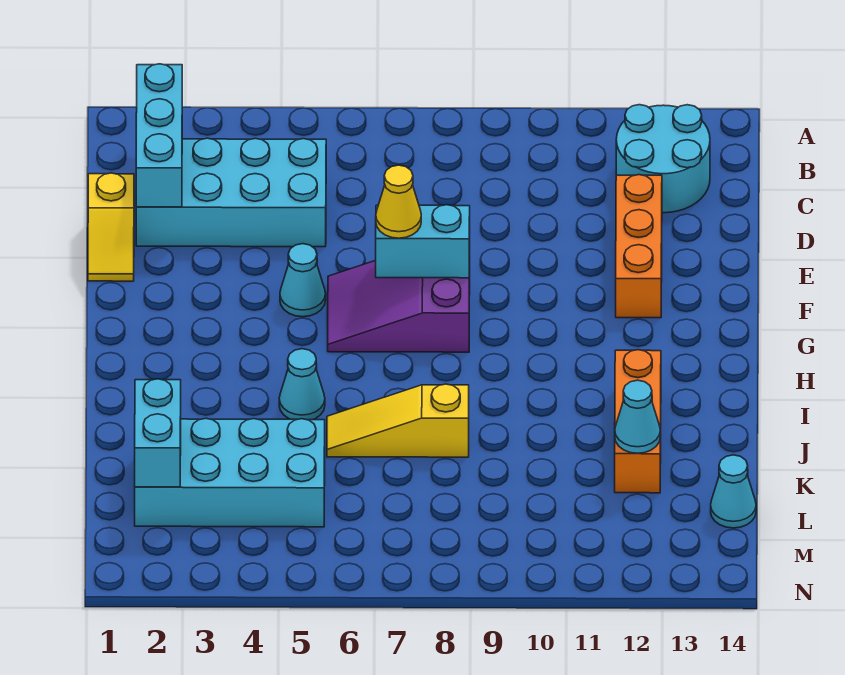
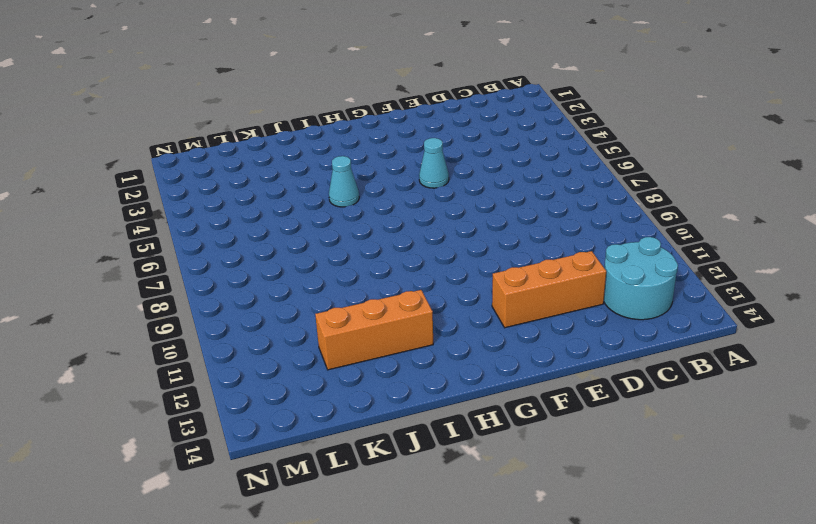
none -> cyan brick C2:D5 level 1
none -> yellow slope D1:E1 level 1 top D
none -> purple slope F6:G8 level 1 top 8

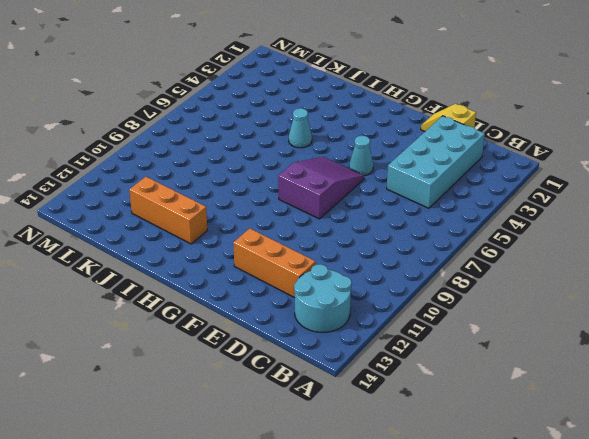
none -> yellow slope J6:J8 level 1 top 8
none -> cyan brick K2:L5 level 1
none -> cyan cone L14 level 1

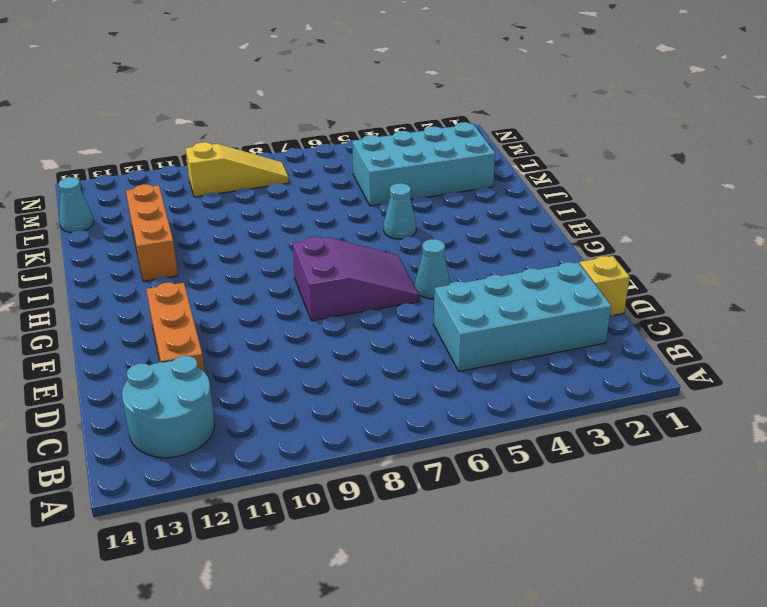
yellow slope M8:M10 level 1 top 10 -> yellow slope J6:J8 level 1 top 8
none -> cyan brick B2:D2 level 2
none -> cyan brick F7:F8 level 2
none -> cyan brick K2:L2 level 2

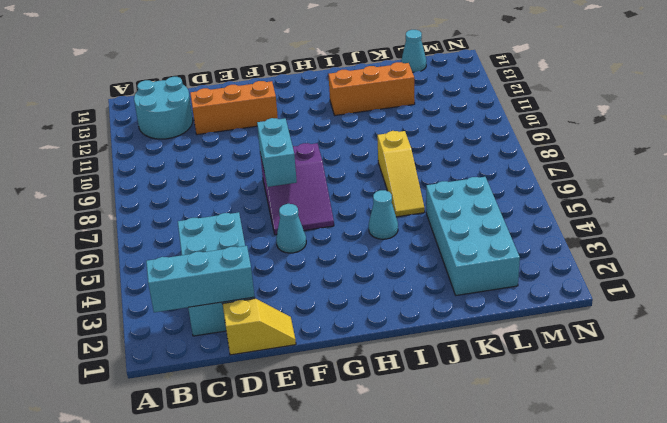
none -> cyan brick K2:L2 level 2
none -> cyan cone K12 level 2
none -> yellow cone F7 level 3

